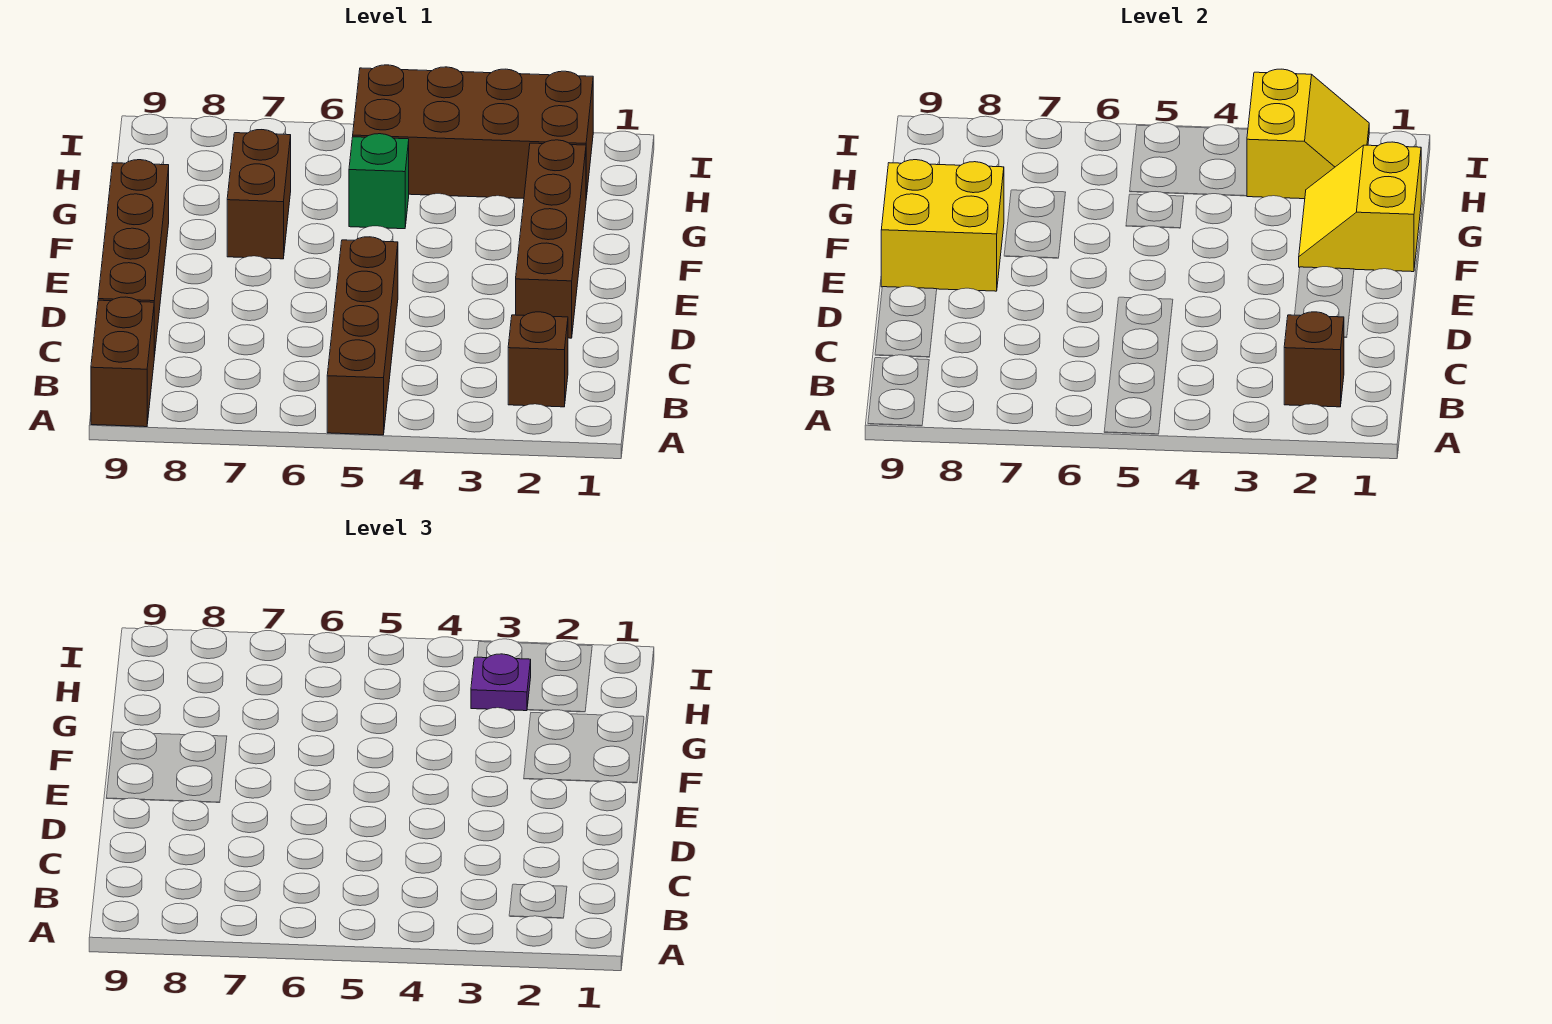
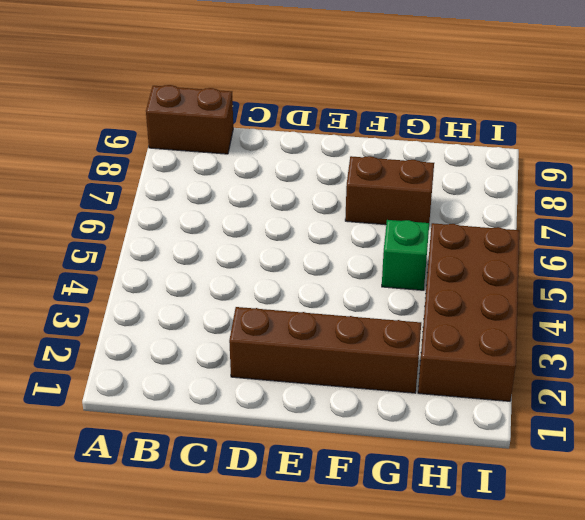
none -> brown brick A5:D5 level 1
none -> brown brick B2 level 1
none -> brown brick C9:F9 level 1

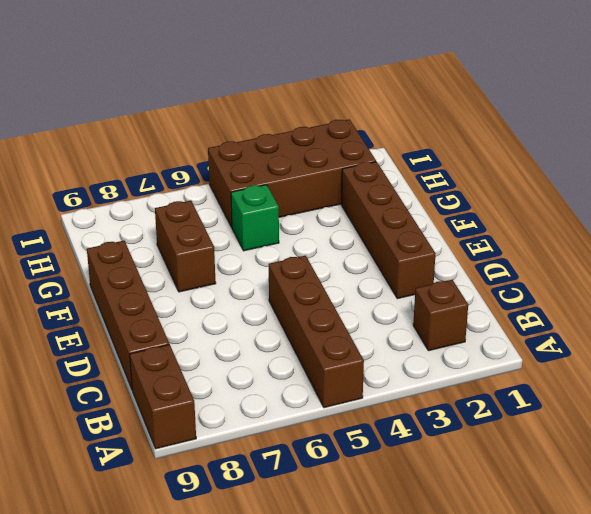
none -> brown brick B2 level 2
none -> yellow brick E8:F9 level 2
none -> yellow slope F1:G2 level 2 top 1

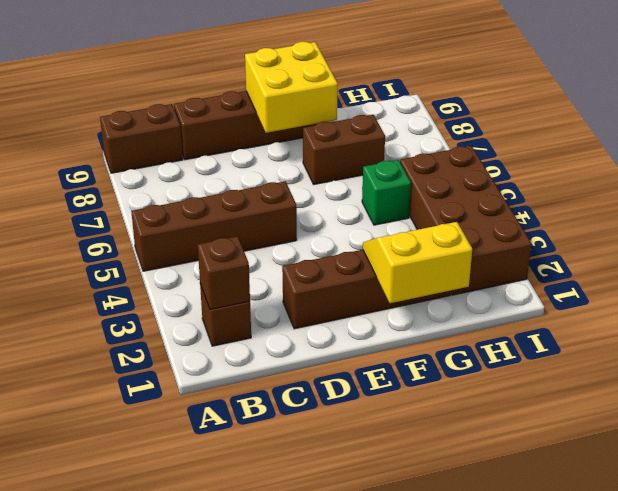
none -> yellow slope H2:I3 level 2 top 3
none -> purple plate H3 level 3

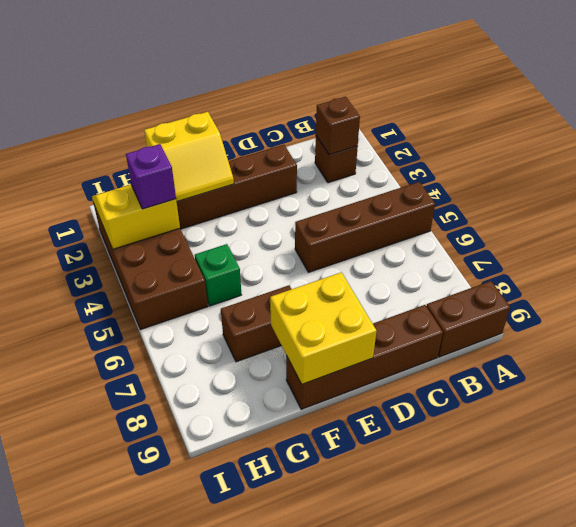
purple brick H3 level 3 -> purple plate H3 level 3

